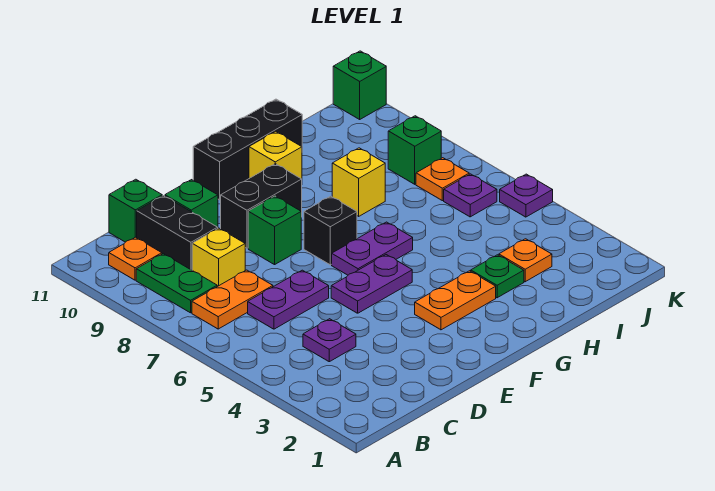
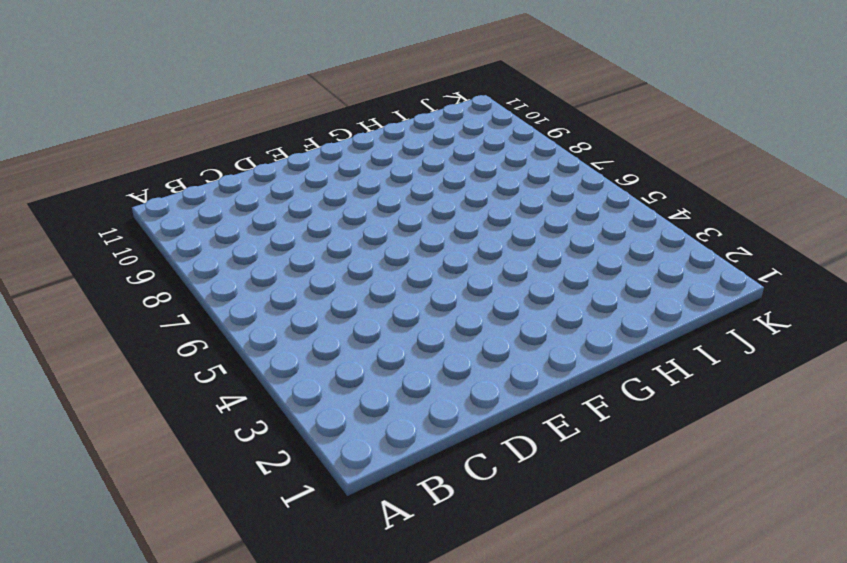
none -> orange plate B7:C7 level 1
none -> green plate B8:B9 level 1
none -> orange plate B10 level 1

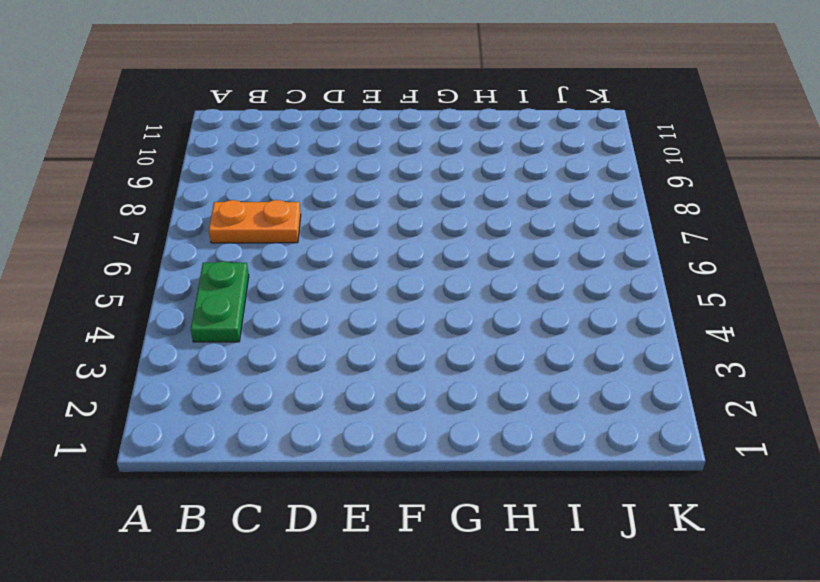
green plate B4:B5 level 1 -> green plate B8:B9 level 1
none -> orange plate B10 level 1
none -> purple plate C4 level 1
none -> purple plate C6:D6 level 1

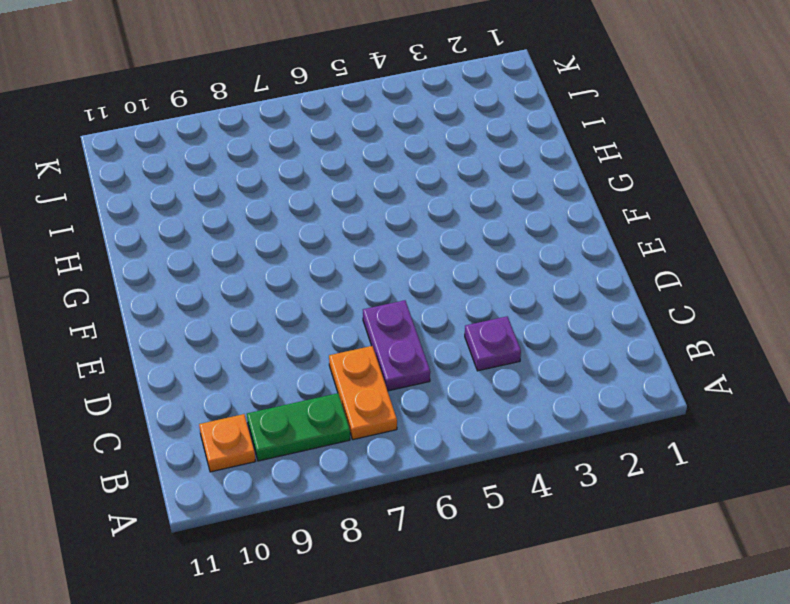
none -> yellow brick C8 level 1
none -> black brick C9:C10 level 1
none -> green brick C11 level 1

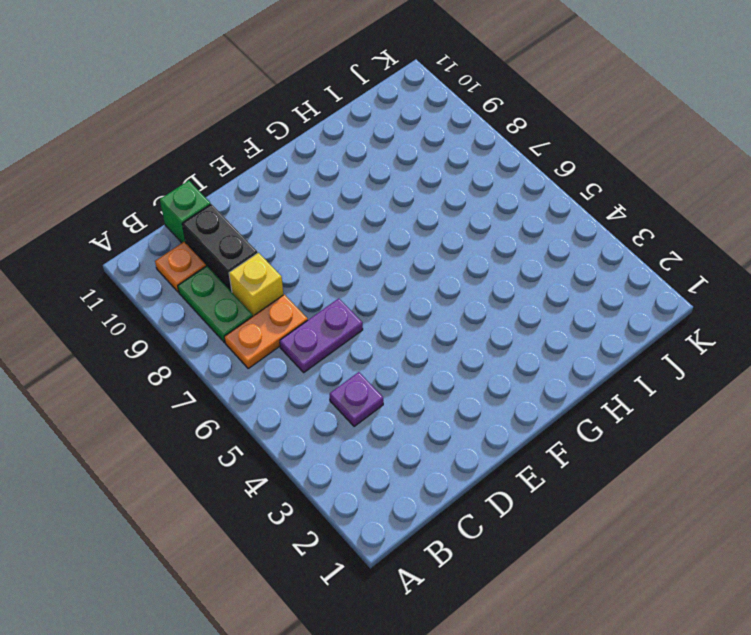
none -> green brick D10 level 1
none -> purple plate E5:F5 level 1
none -> green brick E8 level 1

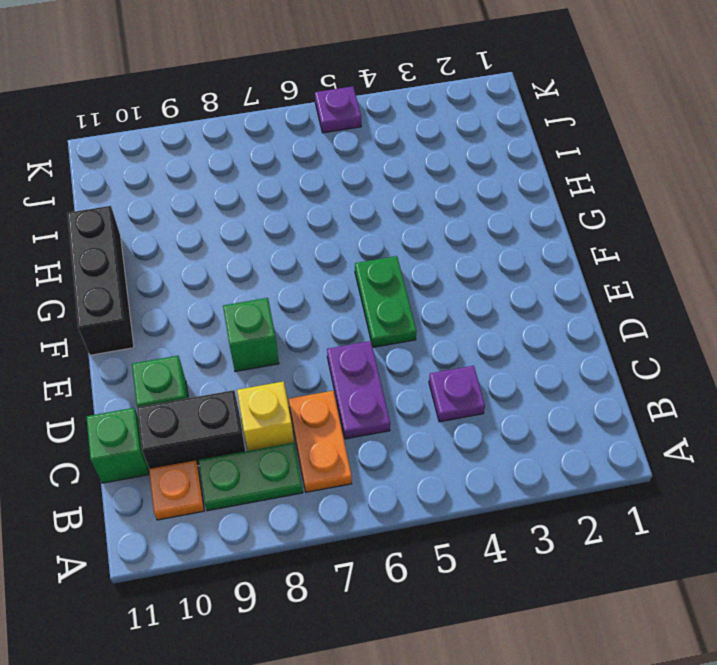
green plate E5:F5 level 1 -> purple plate E5:F5 level 1
none -> black brick E9:F9 level 1
none -> orange plate F3:G3 level 1
none -> purple plate F6:G6 level 1

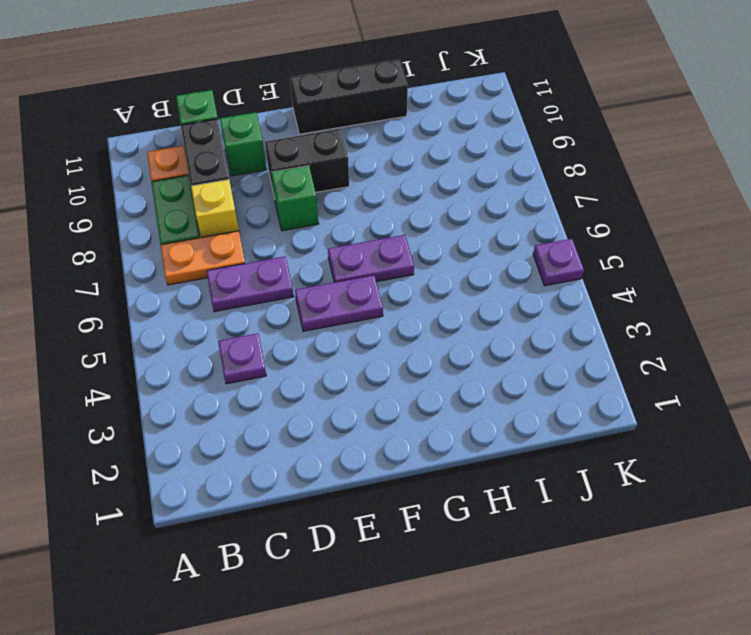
none -> orange plate F3:G3 level 1
none -> black brick F7 level 1
none -> yellow brick G10 level 1

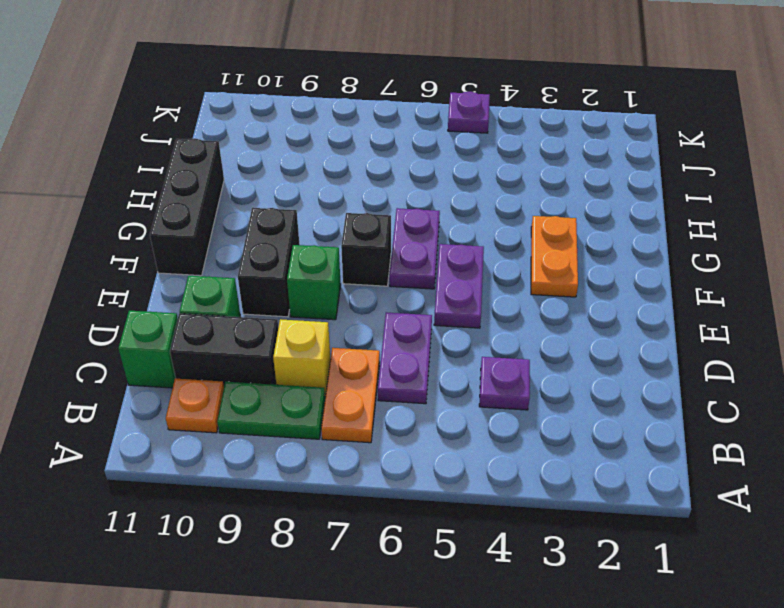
none -> yellow brick G10 level 1
none -> green plate H3 level 1
none -> yellow brick H8 level 1

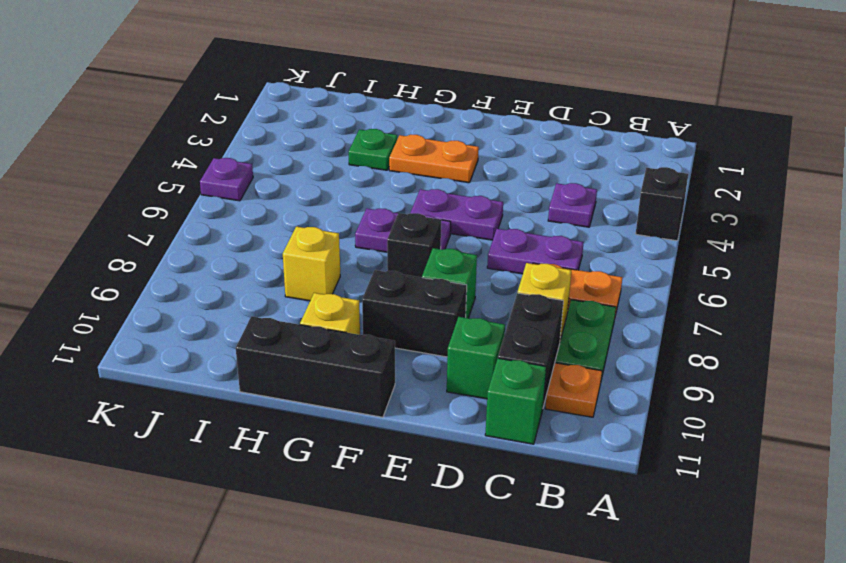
black brick A4 level 1 -> none
none -> orange plate I3 level 1
none -> purple plate J6 level 1
none -> orange plate J7 level 1

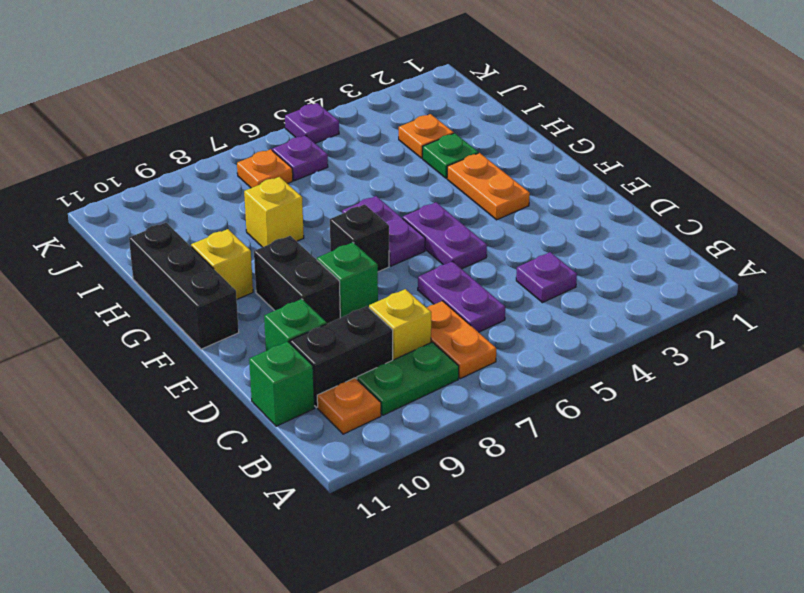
none -> green brick J8 level 1
none -> green brick K11 level 1

